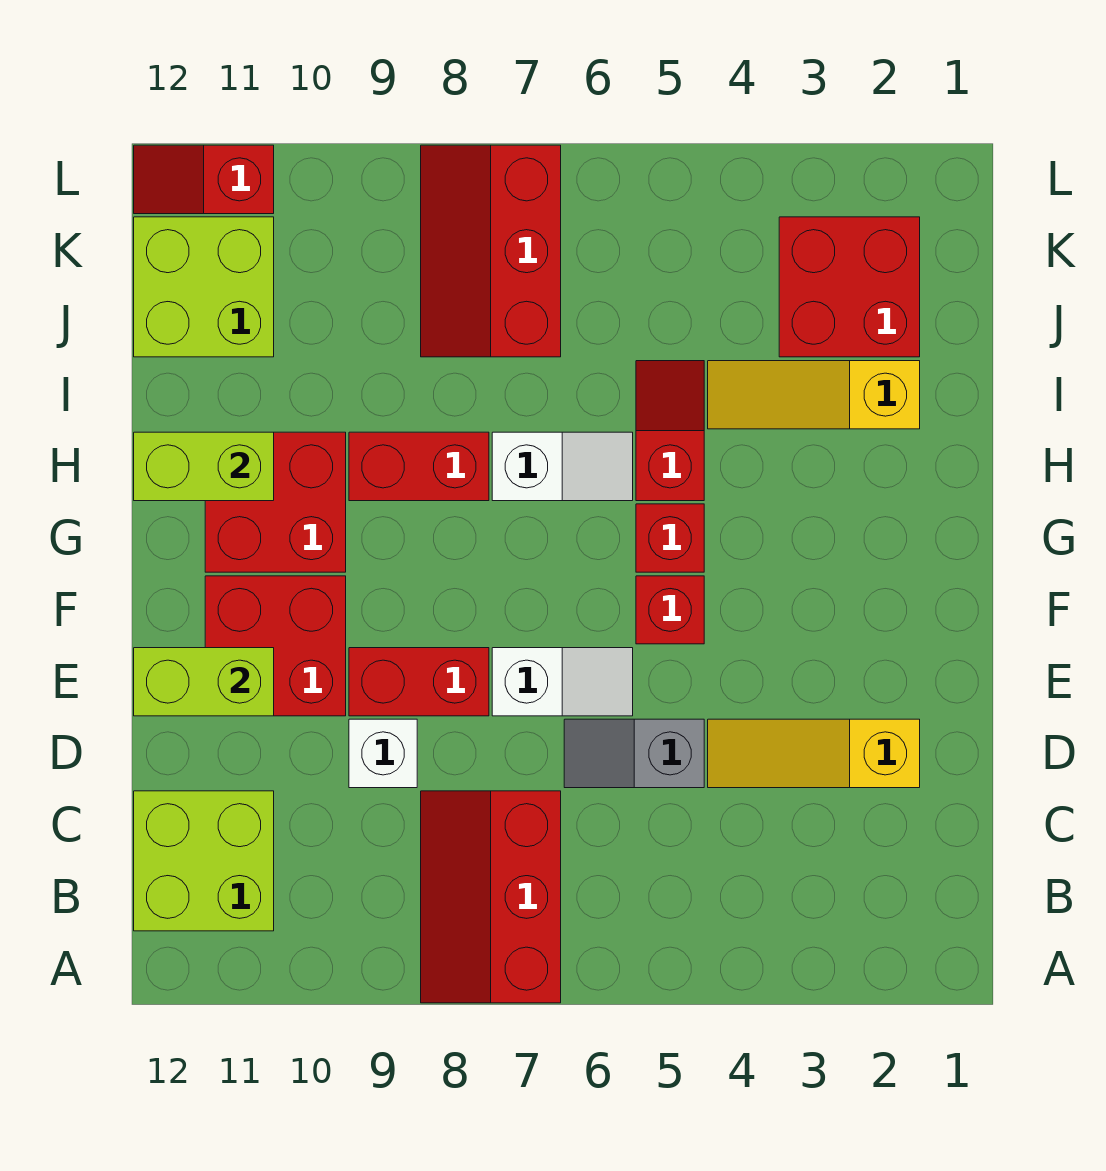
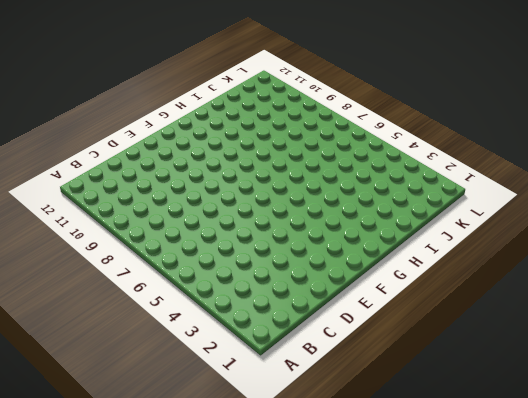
none -> red slope A7:C8 level 1 top 7
none -> lime brick B11:C12 level 1
none -> yellow slope D2:D4 level 1 top 2

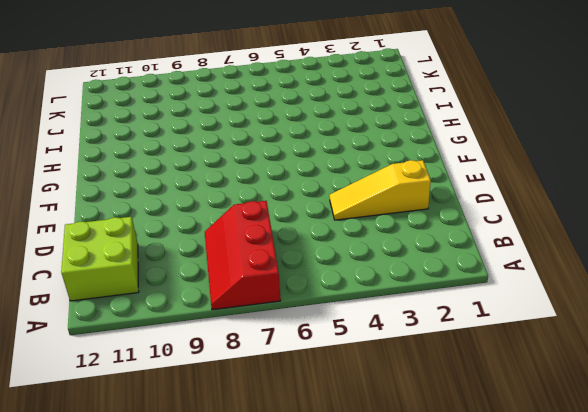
none -> grey slope D5:D6 level 1 top 5
none -> white brick D9 level 1
none -> white slope E6:E7 level 1 top 7

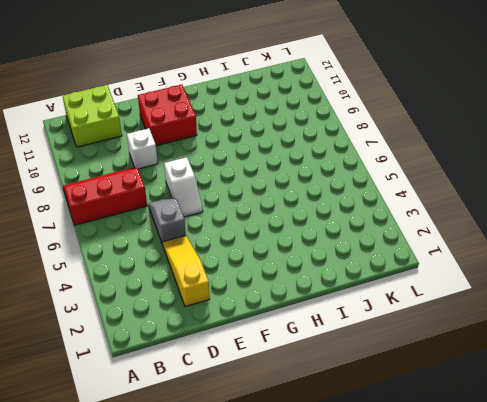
none -> red brick E8:E9 level 1
none -> red brick F5 level 1
none -> red brick G5 level 1

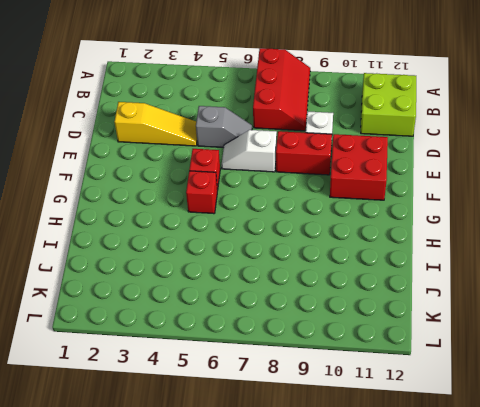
none -> red brick G10:H11 level 1
none -> red slope H5:I5 level 1 top H
none -> white slope H6:H7 level 1 top 7

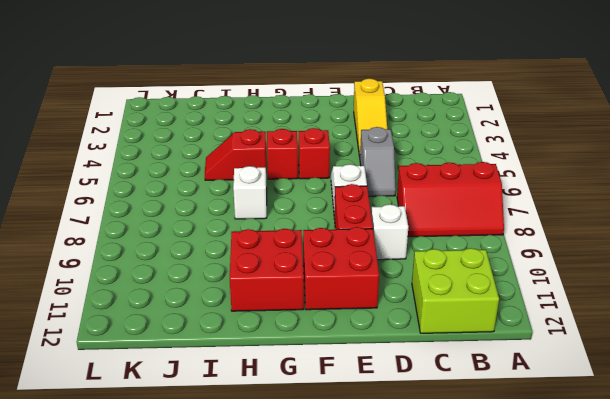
none -> red brick H8:H9 level 1
none -> yellow slope I2:I4 level 1 top 2
none -> red brick J2:K3 level 1

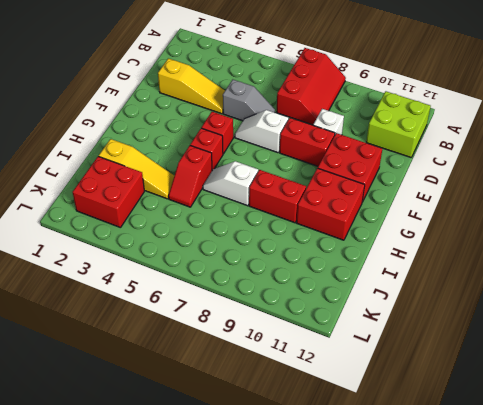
none -> red slope J7:L8 level 1 top 7
none -> lime brick J11:K12 level 1
none -> red slope L11:L12 level 1 top 11

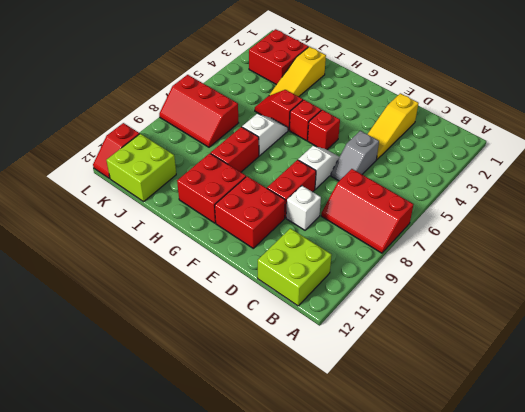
none -> lime brick E11:E12 level 2
none -> lime brick H11:H12 level 2

